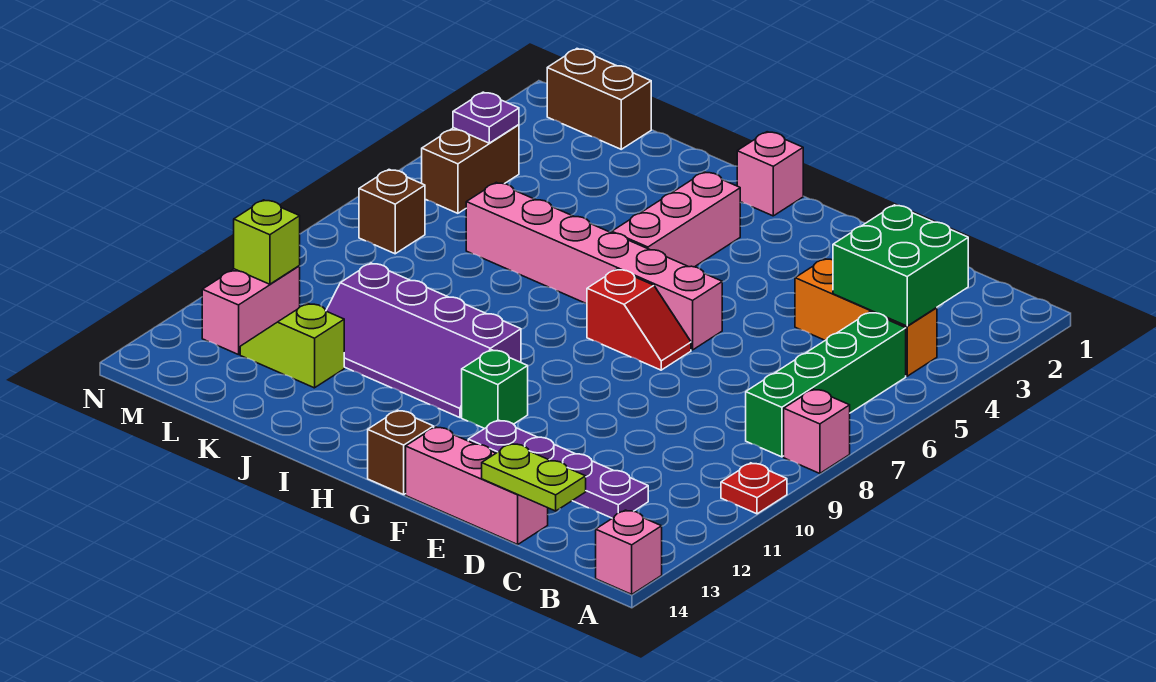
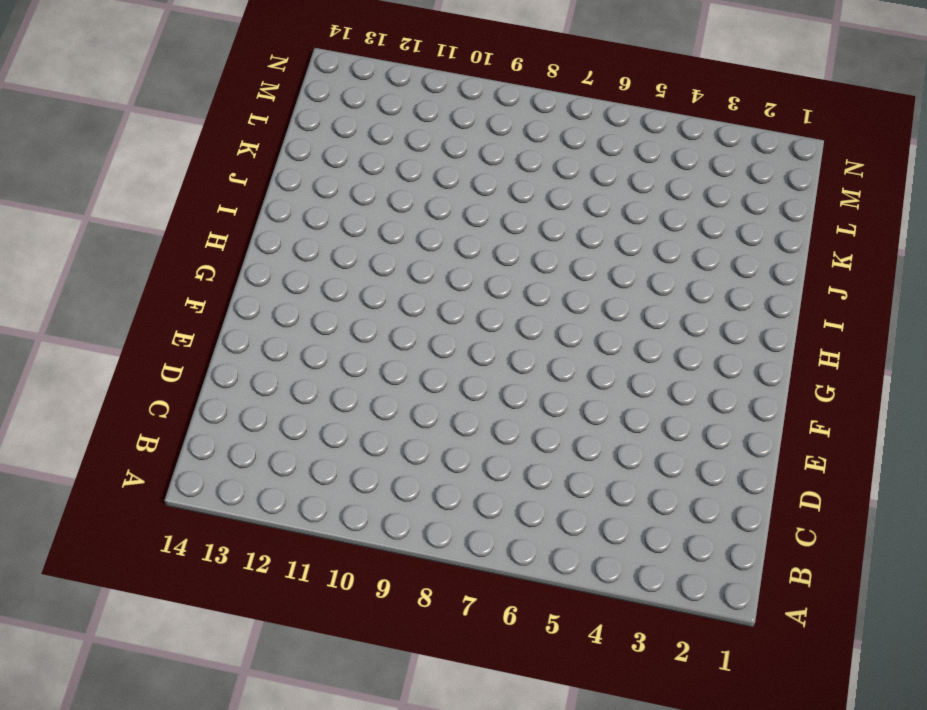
none -> pink brick A8 level 1
none -> red plate A10 level 1
none -> pink brick A14 level 1

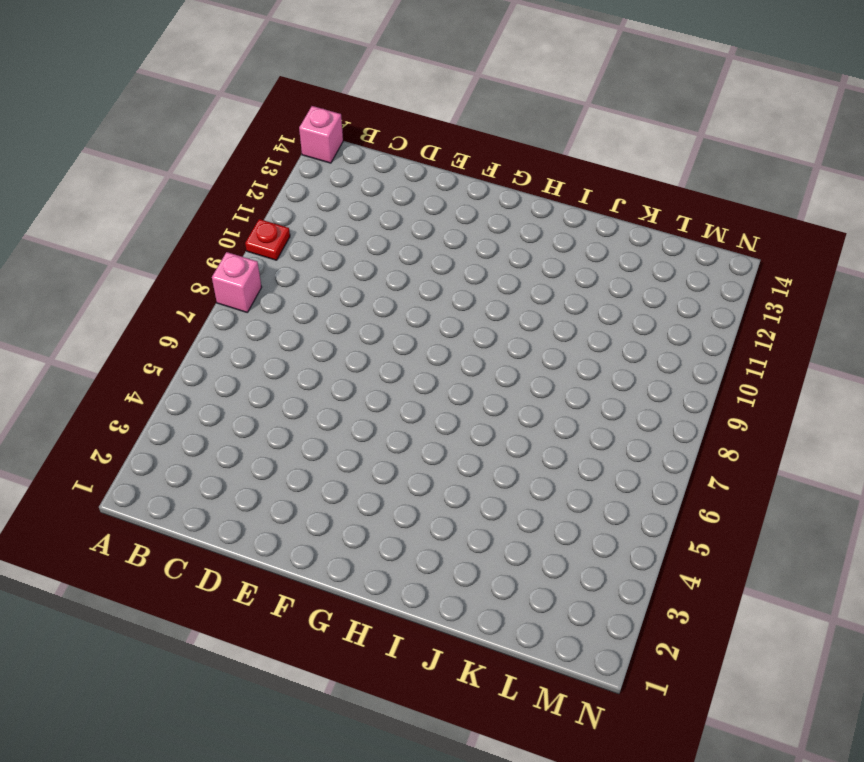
none -> orange brick B4:D4 level 1
none -> green brick B5:B8 level 1
none -> purple plate C12:F12 level 1

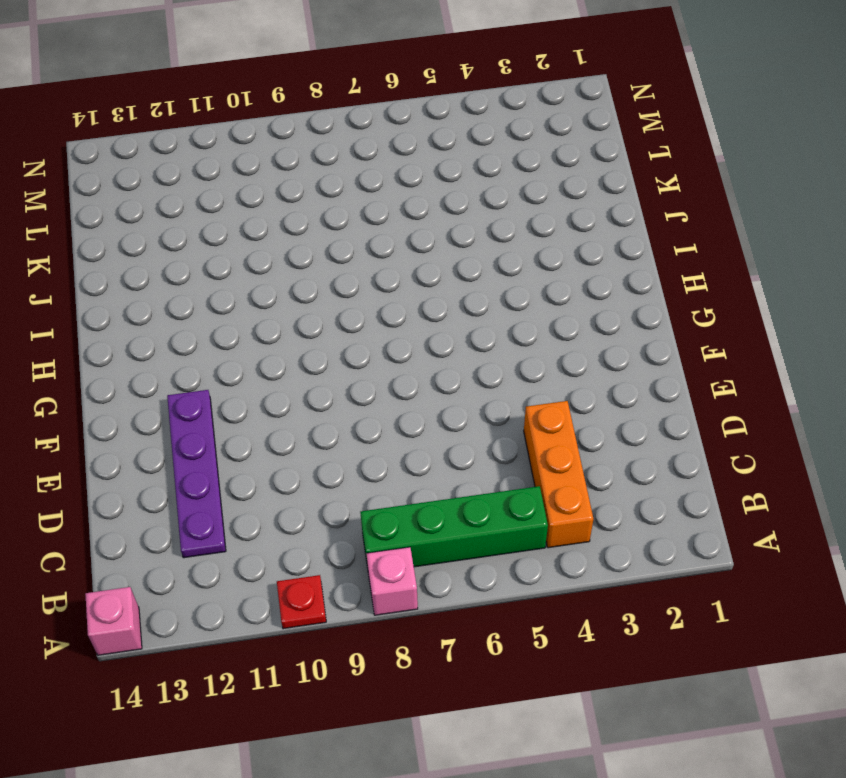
none -> pink brick D14:F14 level 1
none -> pink brick F6:K6 level 1
none -> red slope F7:G7 level 1 top G

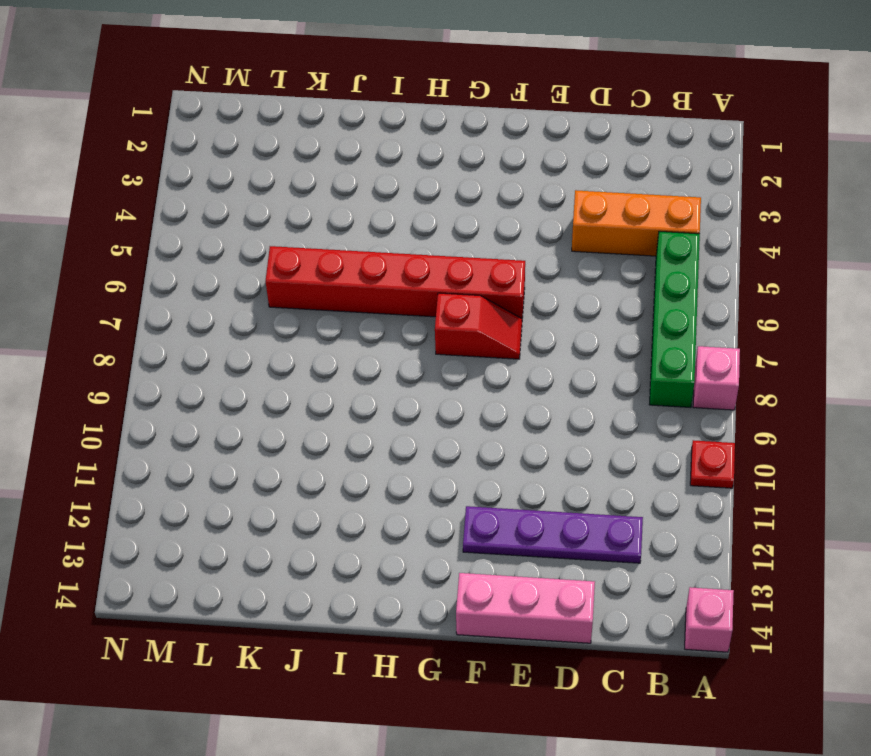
red brick F6:K6 level 1 -> pink brick F6:K6 level 1
none -> green brick G11 level 1
none -> brown brick G14 level 1
none -> pink brick H1 level 1

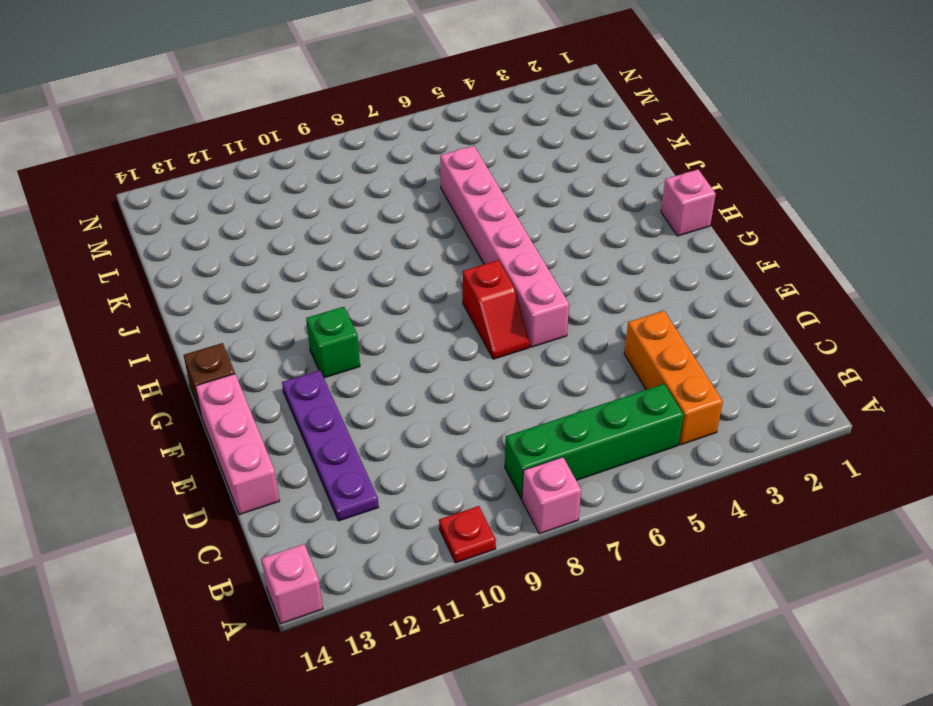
none -> pink brick H3:H5 level 1
none -> purple slope H10:K11 level 1 top 10
none -> lime slope K12:L12 level 1 top K

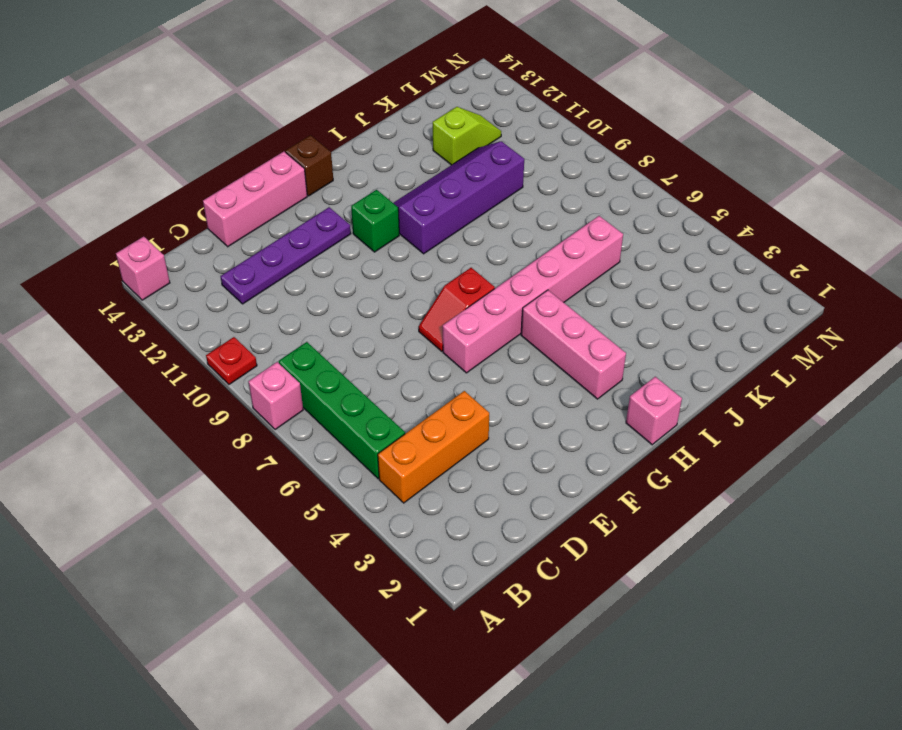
none -> brown brick L1:M1 level 1
none -> brown brick M4:M5 level 1
none -> brown brick M7 level 1

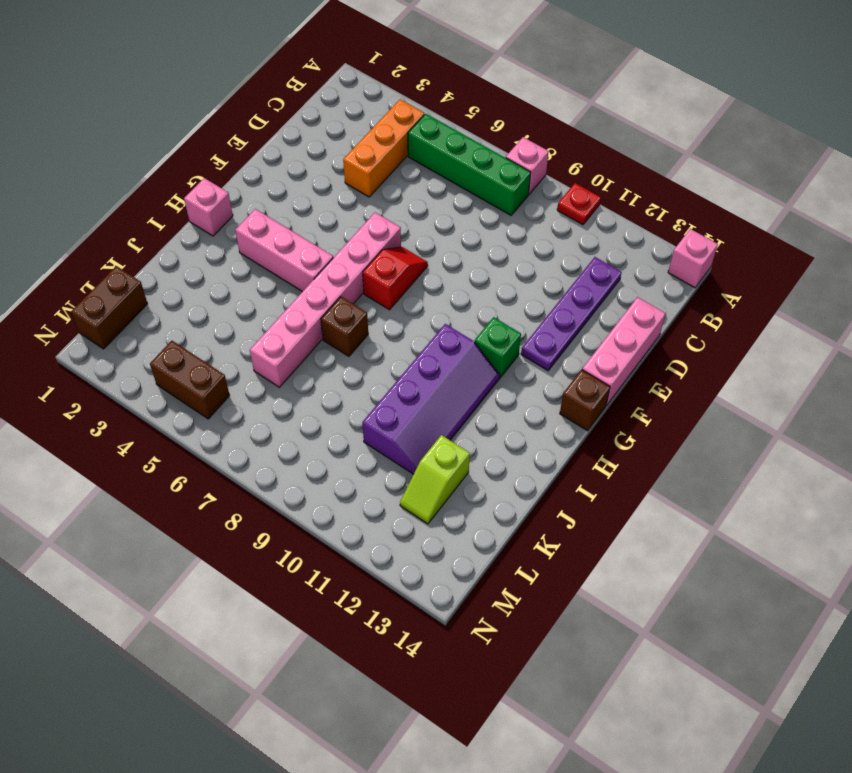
brown brick I7 level 1 -> brown brick M7 level 1
none -> pink brick M11:M12 level 1
none -> green brick B3:C4 level 2
none -> lime plate C14:D14 level 2

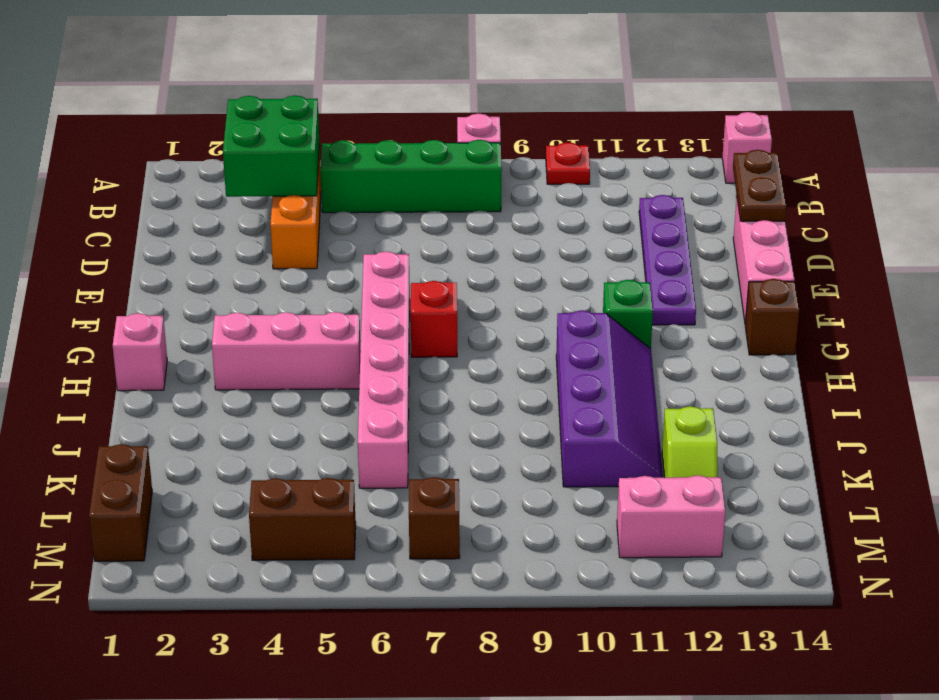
brown plate C14:D14 level 2 -> lime plate C14:D14 level 2
none -> purple plate M4 level 2
none -> lime brick M11 level 2

